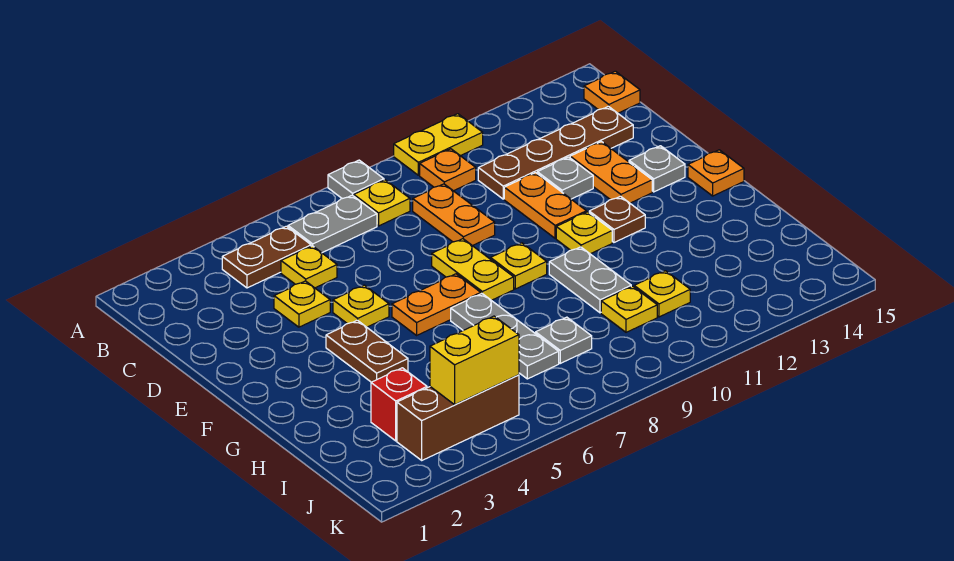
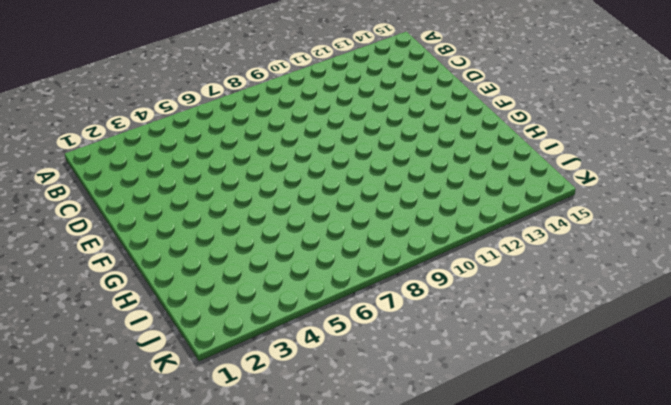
none -> grey plate A8 level 1
none -> yellow plate A10:A11 level 1
none -> brown plate B4:B5 level 1
none -> grey plate B6:B7 level 1

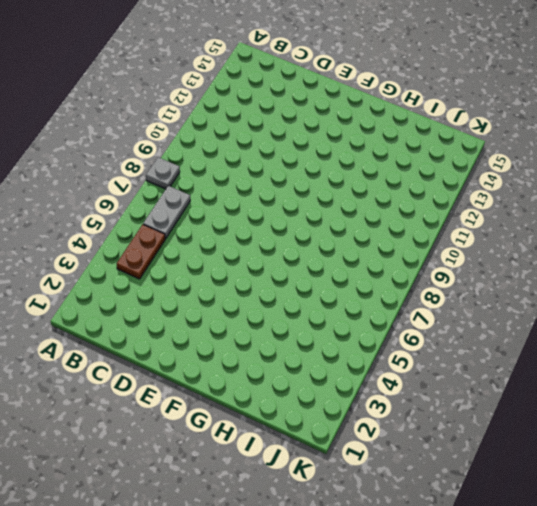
none -> yellow plate A10:A11 level 1
none -> yellow plate B8 level 1
none -> orange plate B10 level 1
none -> orange plate B15 level 1

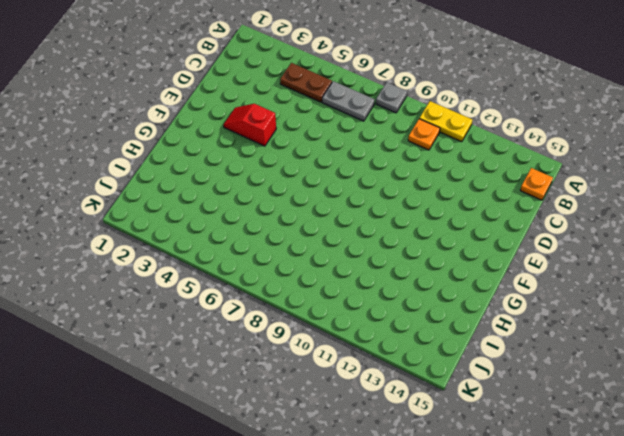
red slope E3:E4 level 1 top 4 -> none
none -> yellow plate B8 level 1
none -> yellow plate C5 level 1
none -> orange plate C9:D9 level 1
none -> brown plate C11:C14 level 1

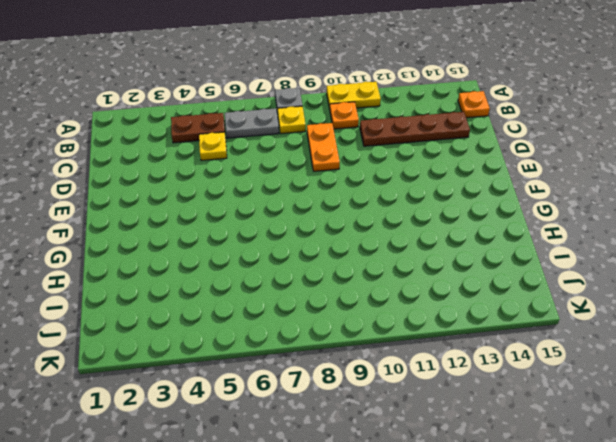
none -> yellow plate D4 level 1
none -> orange plate D11:E11 level 1
none -> grey plate D12 level 1
none -> orange plate D13:E13 level 1

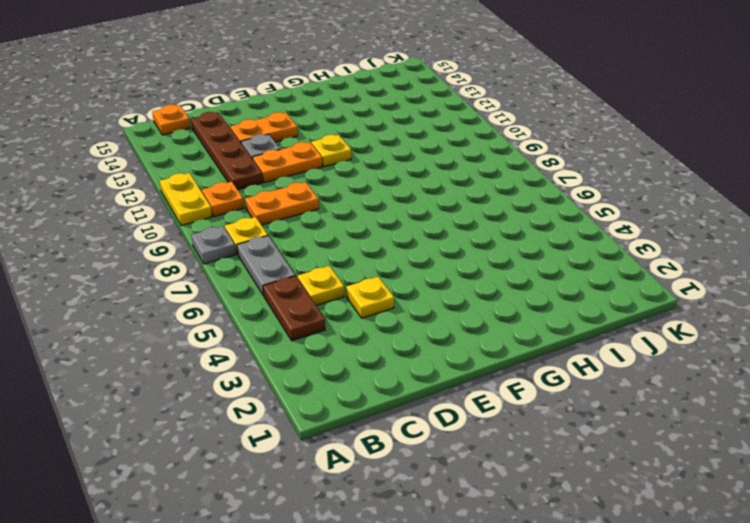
none -> yellow plate E5 level 1
none -> yellow plate E8:F8 level 1
none -> grey plate E14 level 1
none -> brown plate F4:G4 level 1

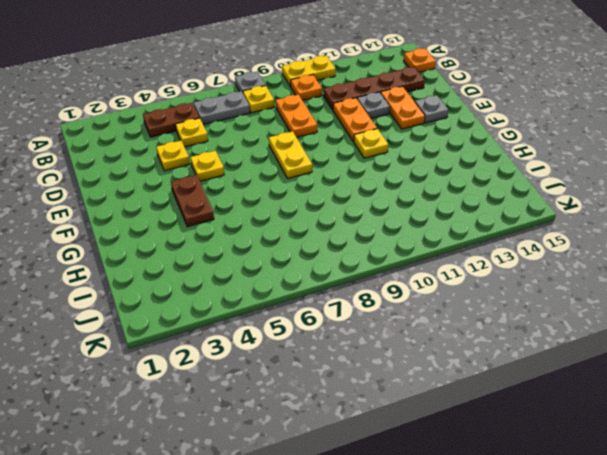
none -> orange plate F6:F7 level 1
none -> yellow plate F9 level 1
none -> brown plate F12 level 1
none -> orange plate F15 level 1

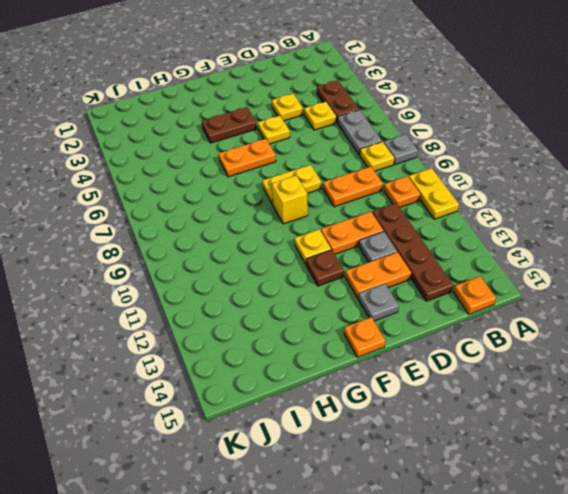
orange plate F6:G6 level 1 -> orange plate F6:F7 level 1
yellow brick F9 level 1 -> yellow plate F9 level 1
none -> grey plate G7:I7 level 1
none -> grey plate G10:H10 level 1
none -> red brick I3 level 1
none -> grey plate I8 level 1

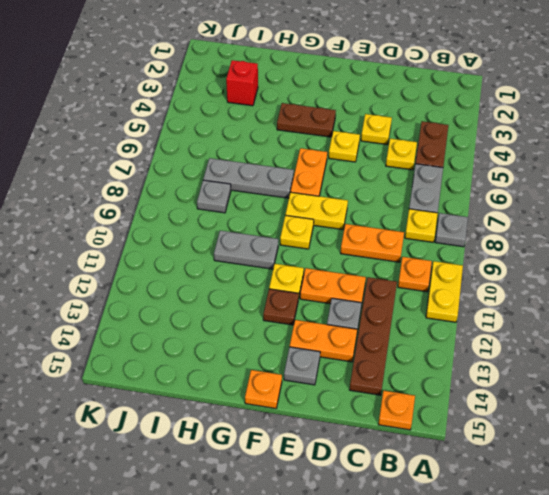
none -> yellow plate I10 level 1
none -> yellow plate I11 level 1
none -> brown brick J3:J5 level 1
none -> yellow brick J4:J5 level 2

